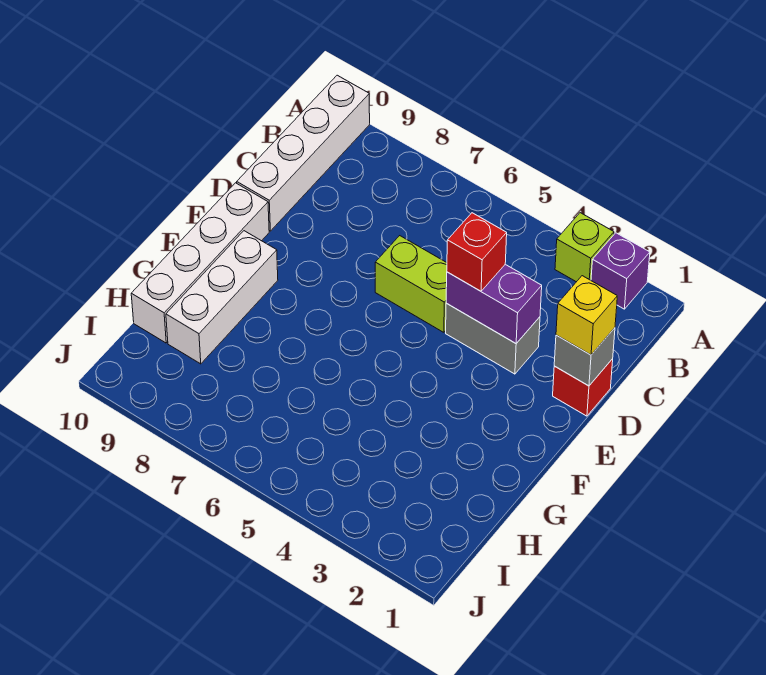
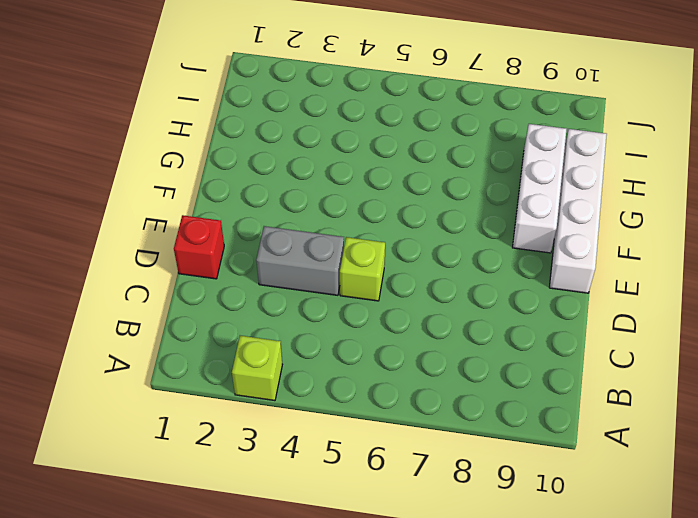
lime brick D5 level 1 -> lime brick D5:D6 level 1
none -> purple brick A2 level 1
none -> white brick A10:D10 level 1
none -> grey brick D1 level 2

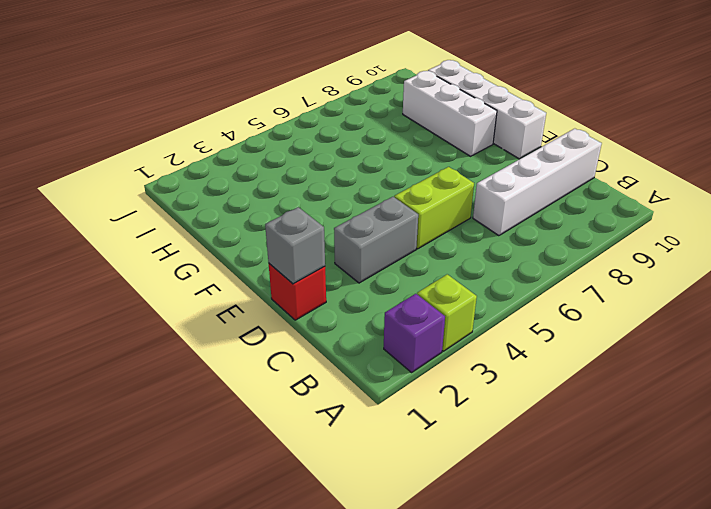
white brick C7:C10 level 1 -> white brick A10:D10 level 1
none -> purple brick D3:D4 level 2
none -> yellow brick D1 level 3
none -> red brick D4 level 3

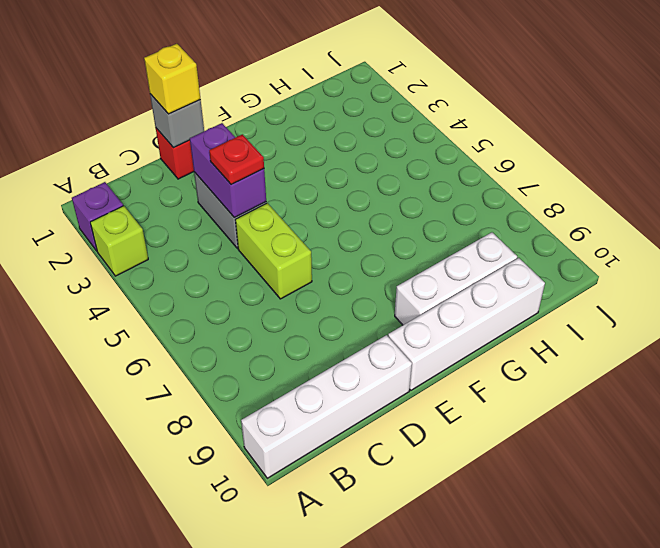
red plate D4 level 3 -> red brick D4 level 3

